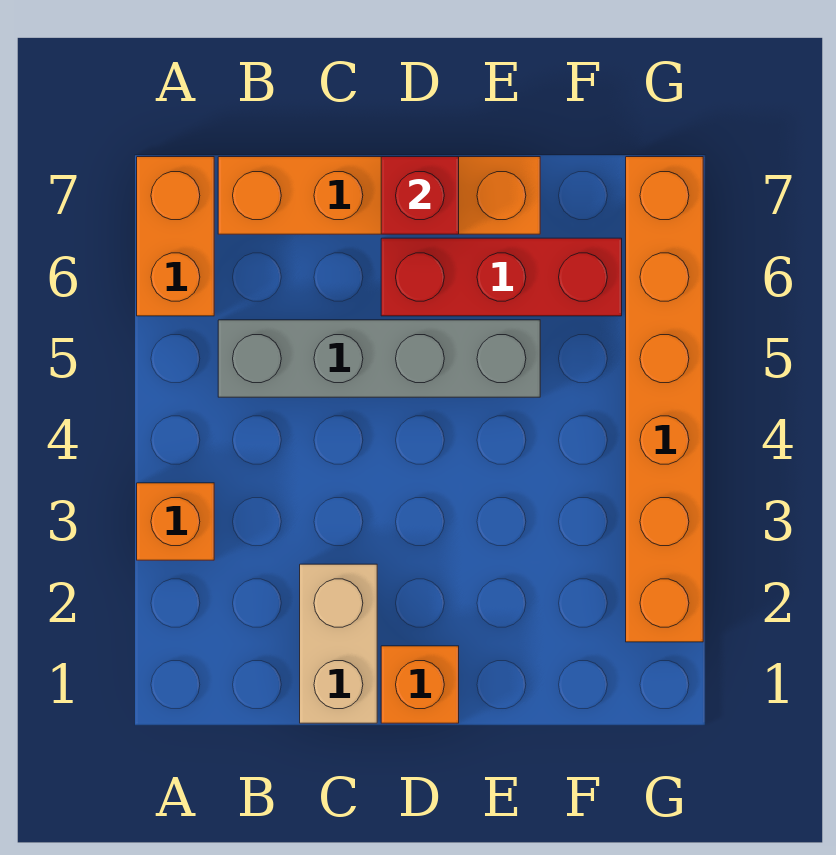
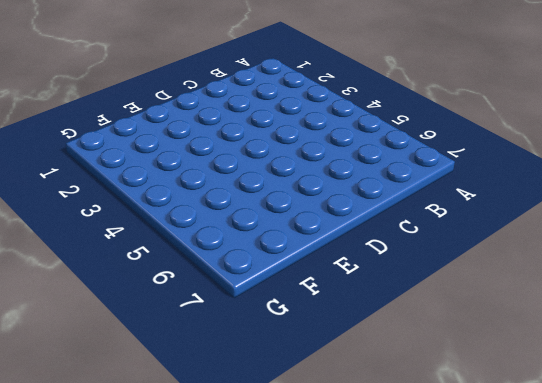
none -> orange brick A3 level 1
none -> orange brick A6:A7 level 1

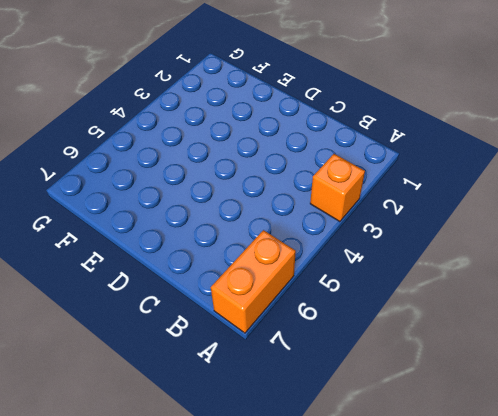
none -> grey brick B5:E5 level 1
none -> orange brick B7:E7 level 1

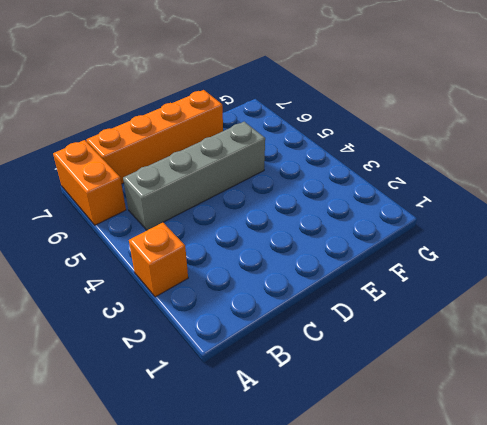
none -> tan brick C1:C2 level 1
none -> orange brick D1 level 1

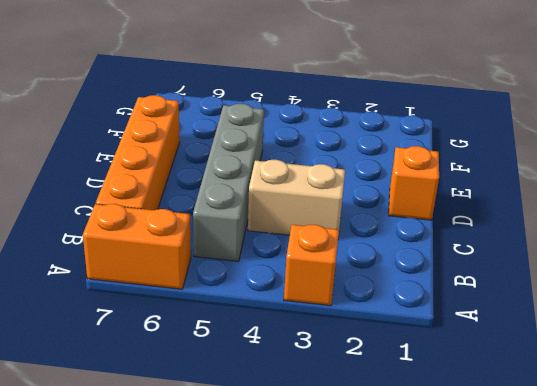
tan brick C3:C4 level 1 -> tan brick C1:C2 level 1
none -> red brick D6:F6 level 1
none -> orange brick G2:G7 level 1

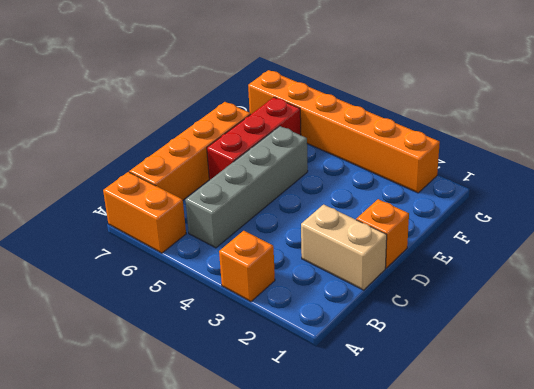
none -> red brick D7 level 2

